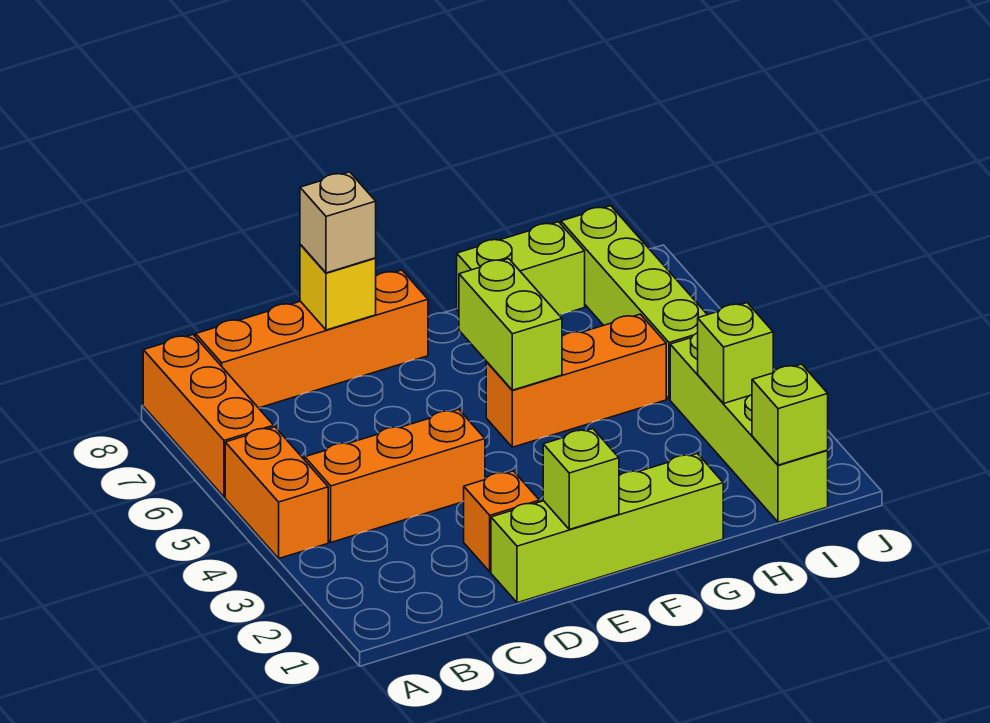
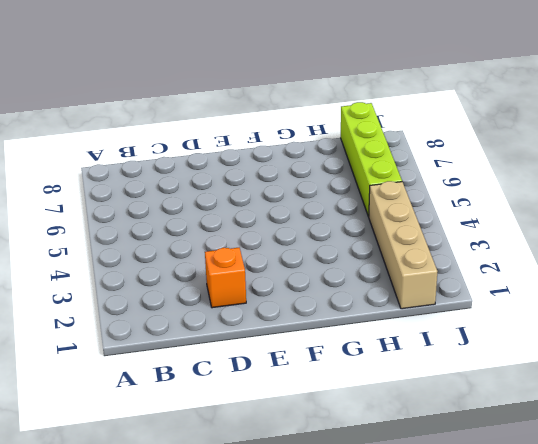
tan brick I1:I4 level 1 -> lime brick I1:I4 level 1
none -> orange brick A4:A5 level 1
none -> orange brick A6:A8 level 1
none -> orange brick B4:D4 level 1

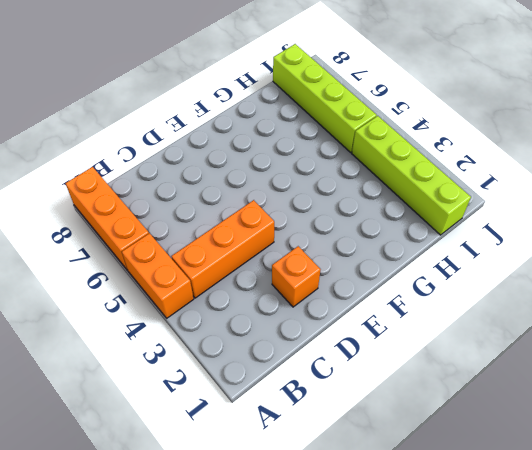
none -> orange brick B8:E8 level 1
none -> lime brick D1:G1 level 1
none -> orange brick F5:H5 level 1

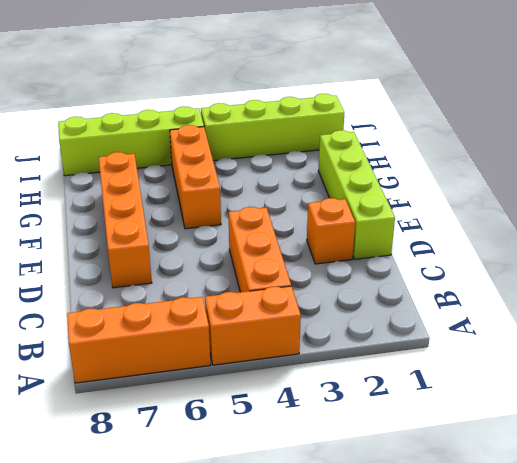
orange brick D7:G7 level 1 -> orange brick B8:E8 level 1
none -> lime brick G8:H8 level 1
none -> yellow brick D8 level 2
none -> lime brick E1 level 2

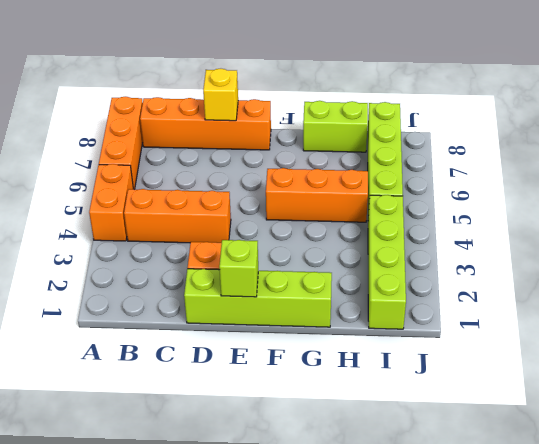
none -> lime brick F5:F6 level 2
none -> lime brick I1 level 2
none -> lime brick I3 level 2

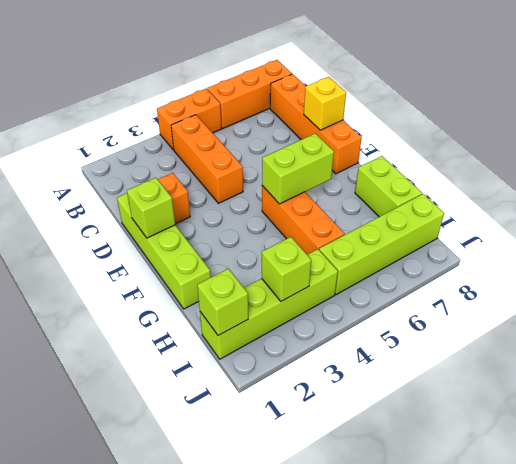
none -> tan brick D8 level 3

